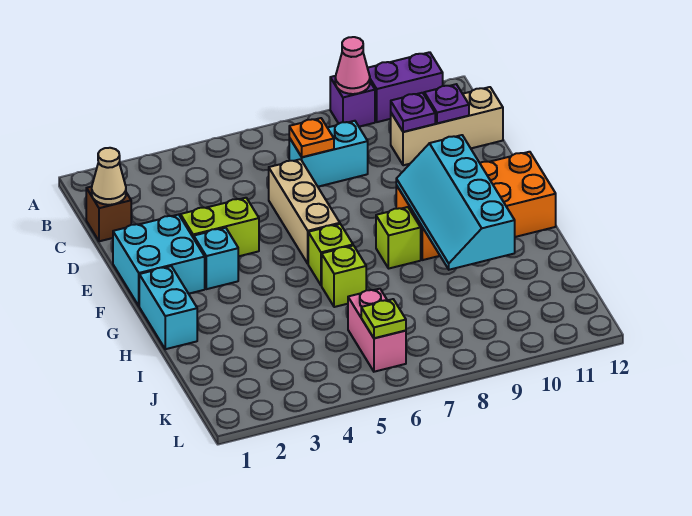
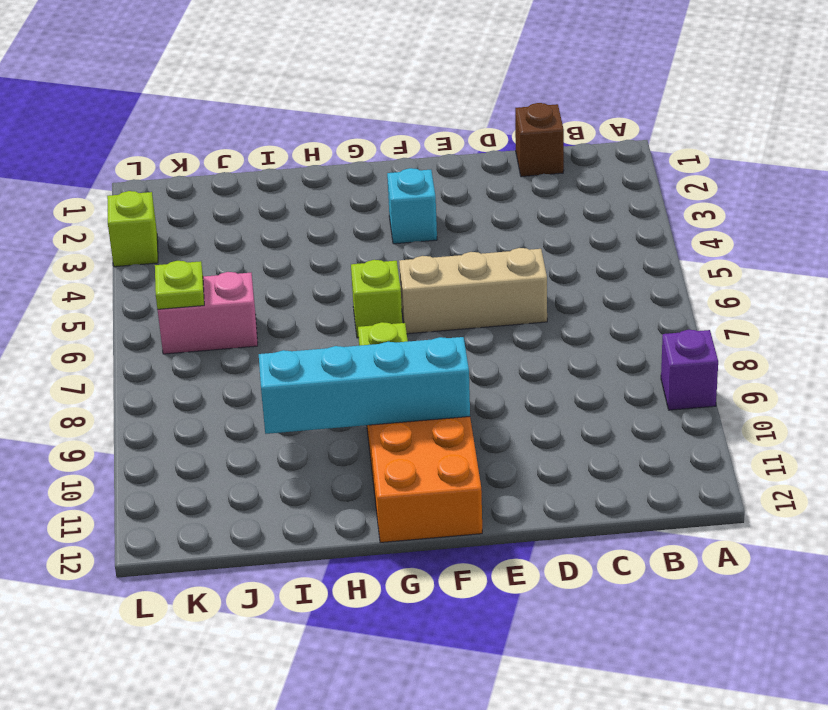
lime brick L3 level 1 -> lime brick H6 level 1
none -> purple brick A10:A11 level 1
none -> cyan brick C7:C8 level 1
none -> tan brick C10:C12 level 1

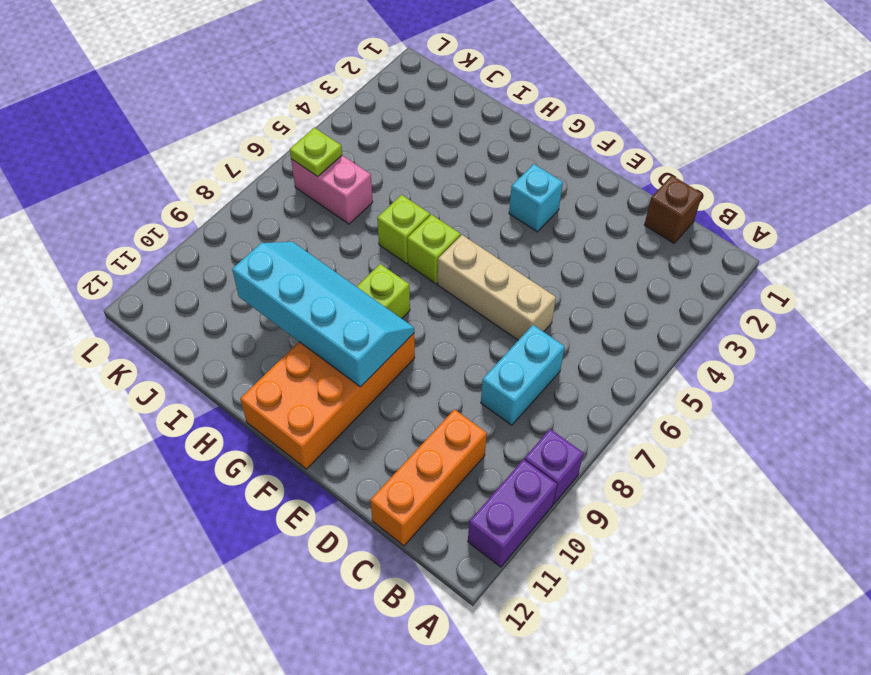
orange brick C10:C12 level 1 -> tan brick C10:C12 level 1
none -> cyan brick E1:F2 level 1
none -> lime brick E3:E4 level 1
none -> cyan brick G1:H1 level 1

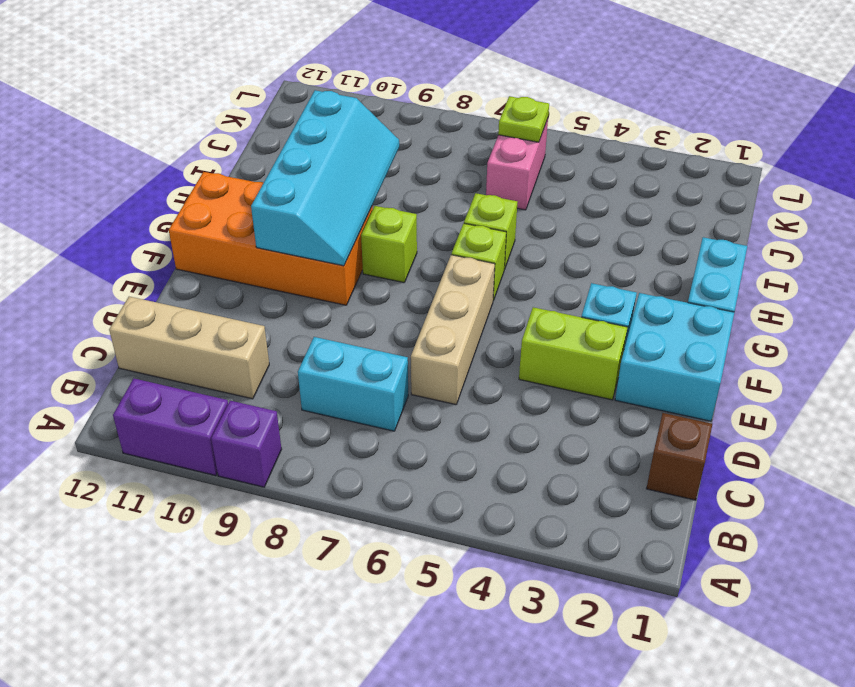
none -> pink cone A9 level 2
none -> tan cone C1 level 2
none -> orange plate C7 level 2

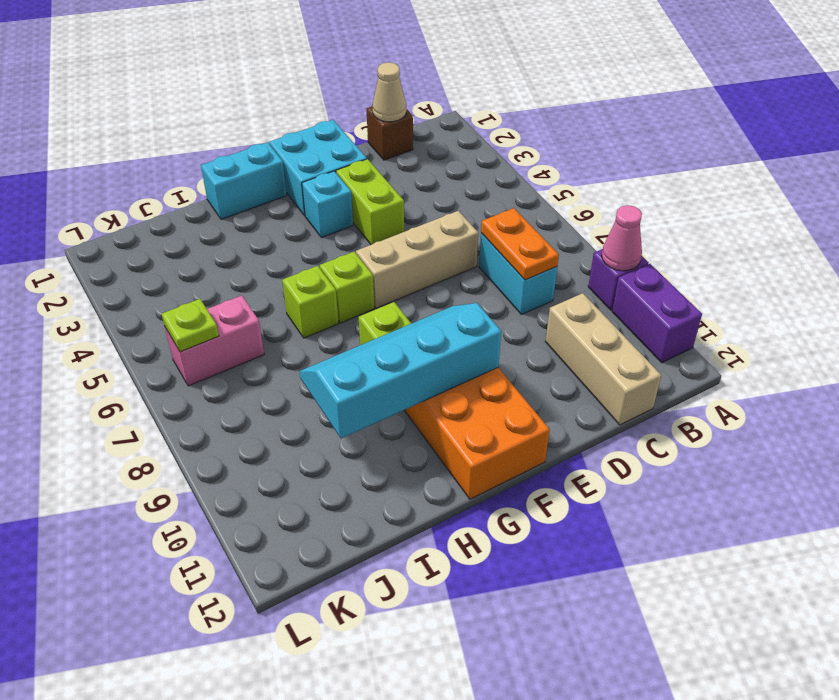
orange plate C7:C8 level 2 -> orange plate C7 level 2
none -> purple plate C10 level 2
none -> purple plate C11 level 2

